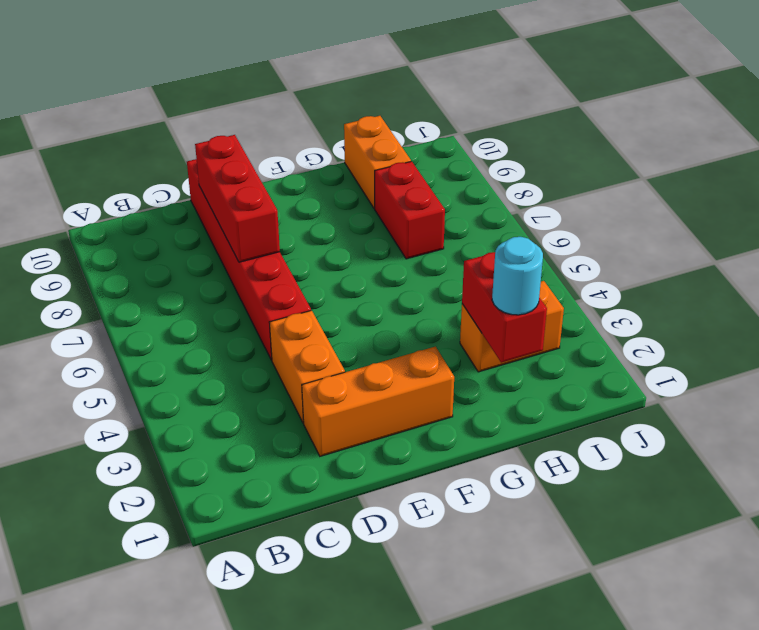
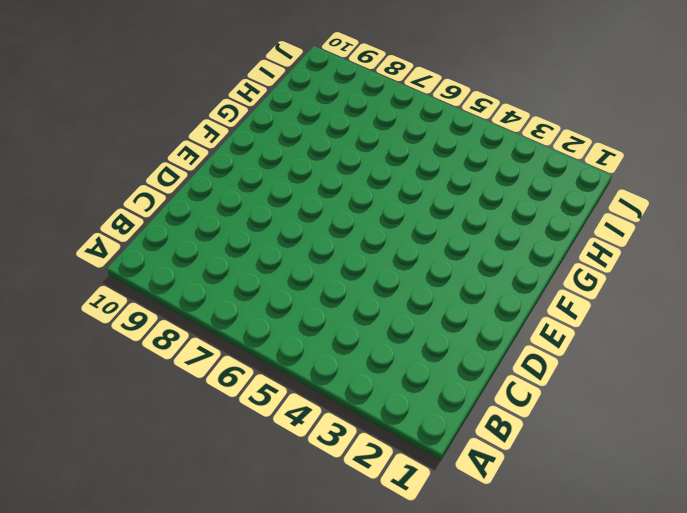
none -> orange brick D2:F2 level 1
none -> orange brick D3:D4 level 1

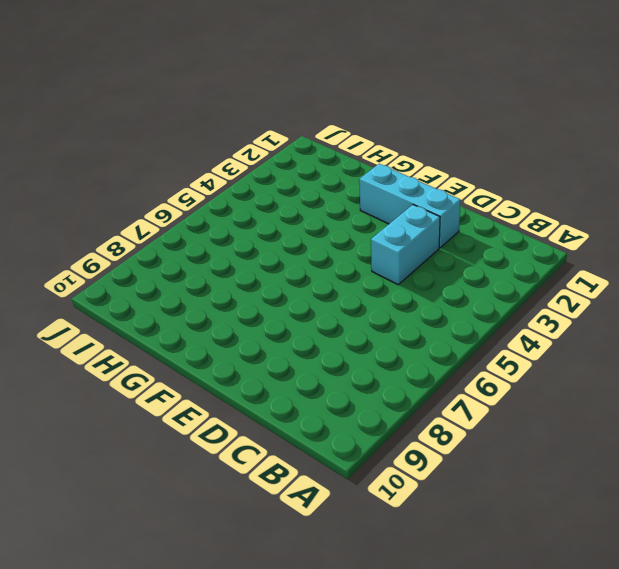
cyan brick D2:F2 level 1 -> orange brick D2:F2 level 1
cyan brick D3:D4 level 1 -> orange brick D3:D4 level 1
none -> red brick D5:D10 level 1
none -> orange brick H3:I3 level 1

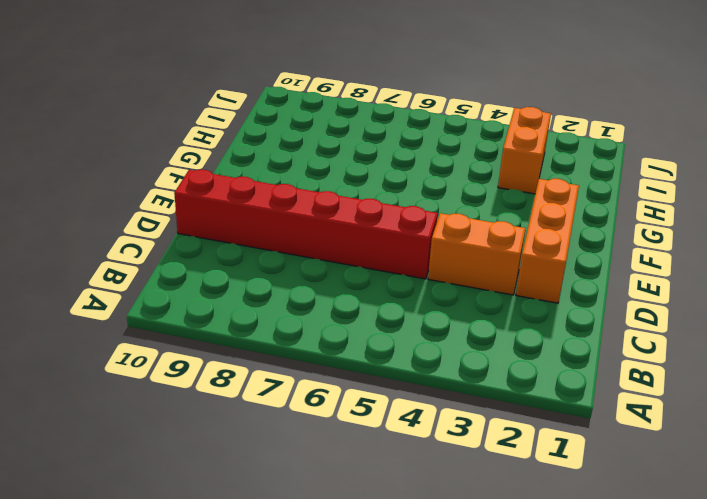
none -> red brick H7:H8 level 1
none -> orange brick H9:H10 level 1

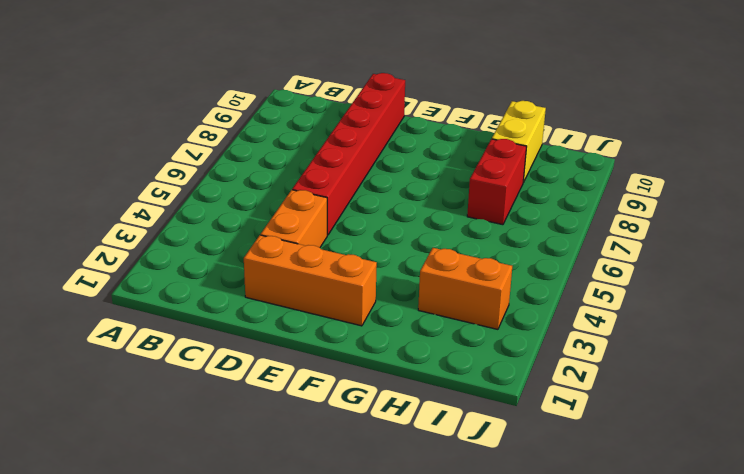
yellow brick H9:H10 level 1 -> orange brick H9:H10 level 1
none -> red brick D7:D9 level 2
none -> red brick H2:H3 level 2

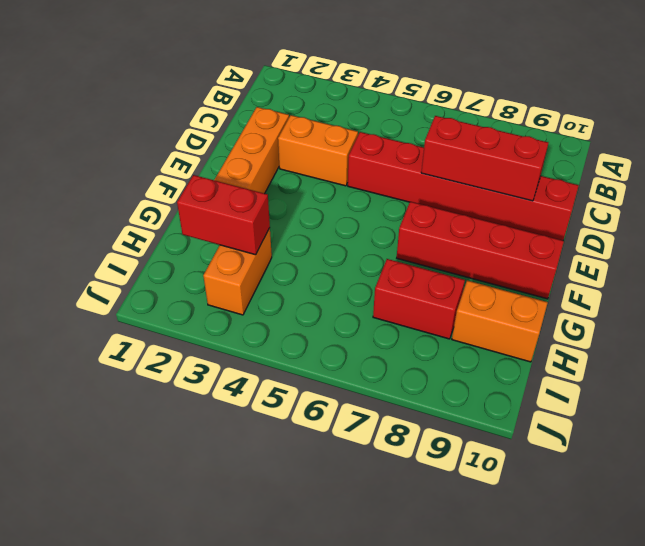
red brick F7:F10 level 1 -> none
none -> cyan round brick H2 level 3

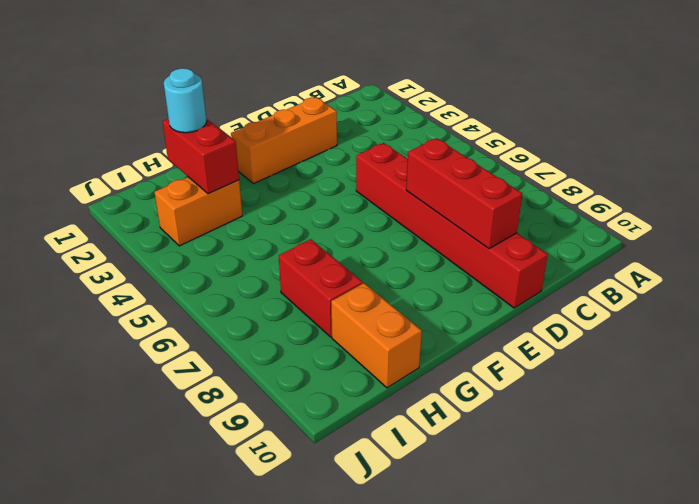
none -> orange brick D3:D4 level 1

